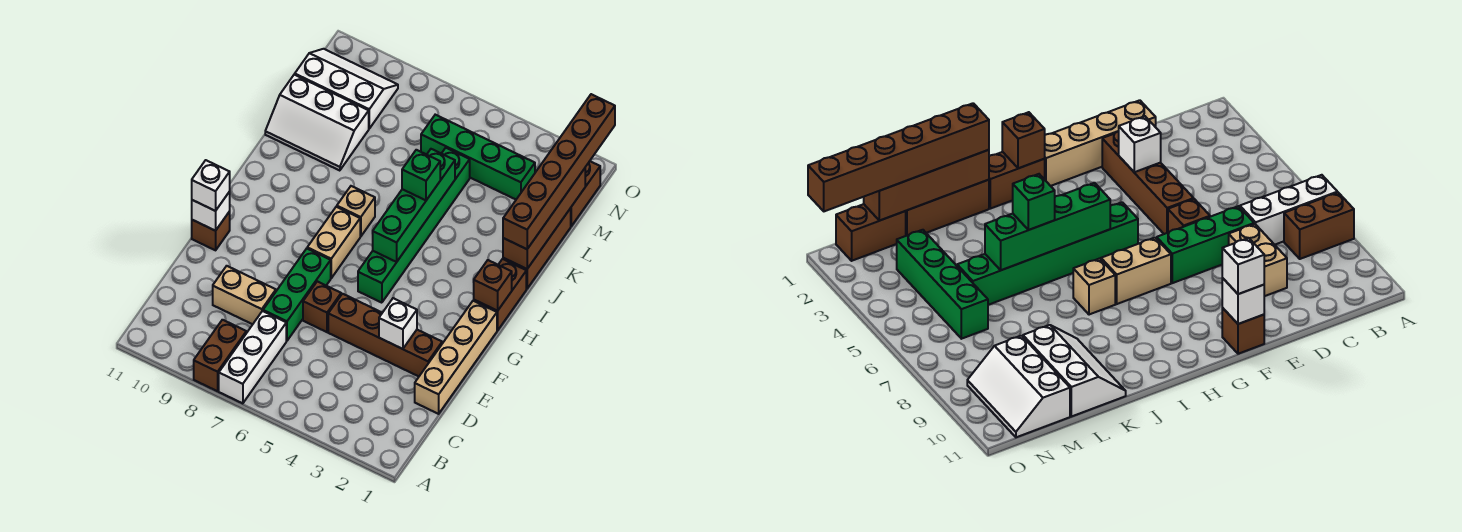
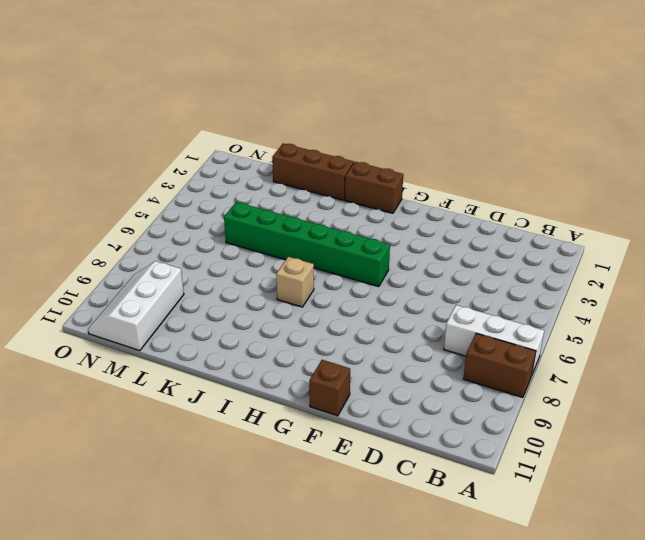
none -> tan brick D1:G1 level 1
none -> green brick D7:F7 level 1
none -> tan brick D8:D9 level 1

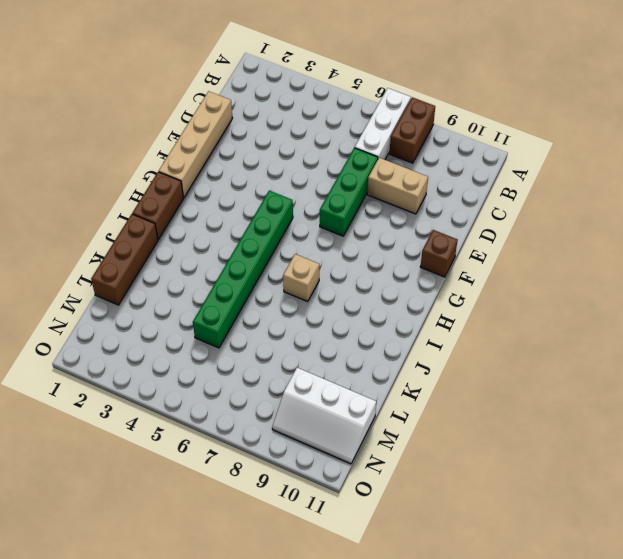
none -> brown brick E2:E5 level 1
none -> brown brick E6 level 1
none -> tan brick G7:H7 level 1

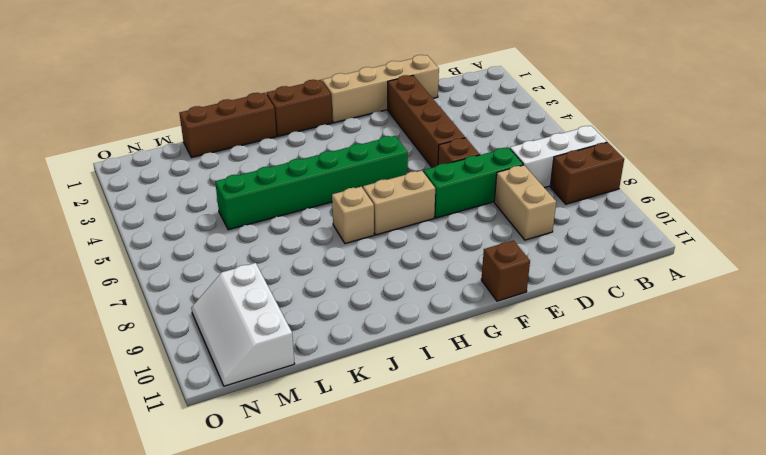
none -> white slope K9:L11 level 1 top L
none -> brown brick M1:N1 level 1
none -> green brick M3:M6 level 1

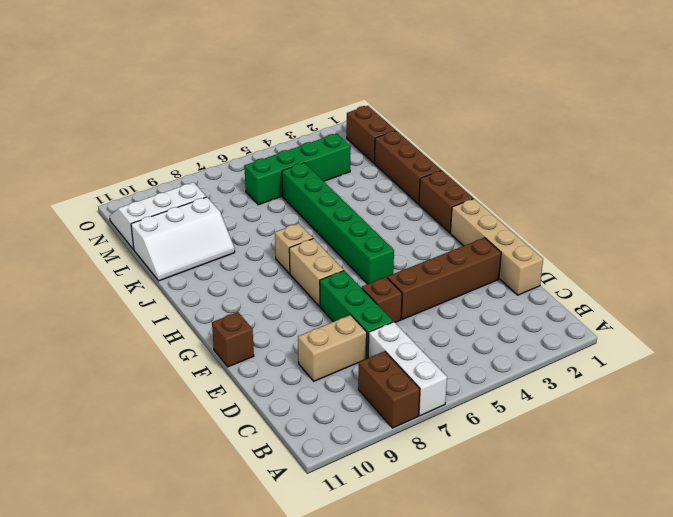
none -> white brick E3 level 2
none -> white brick F11 level 2
none -> brown brick H1 level 2

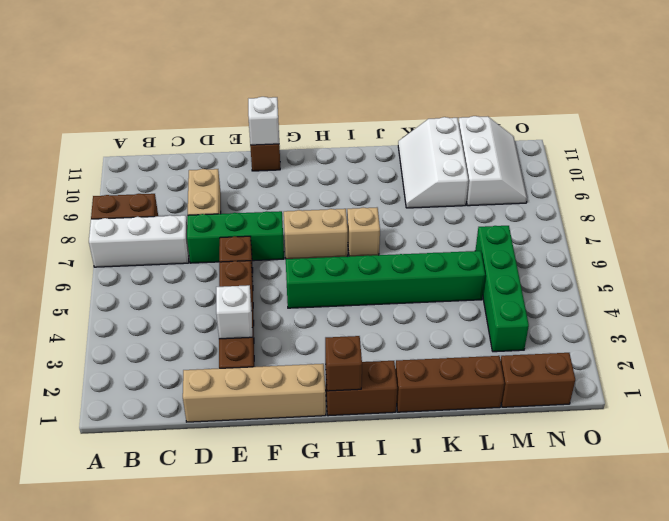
none -> green brick H5:K5 level 2
none -> brown brick J1:M1 level 2
none -> white brick F11 level 3

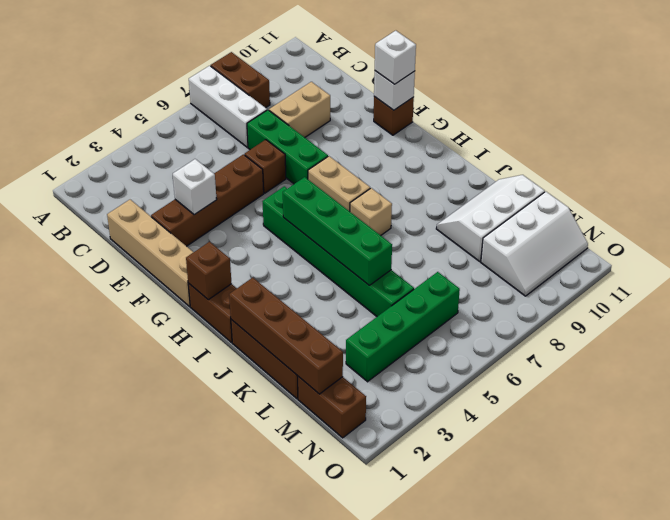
none -> brown brick J1:O1 level 3
none -> green brick J5 level 3

